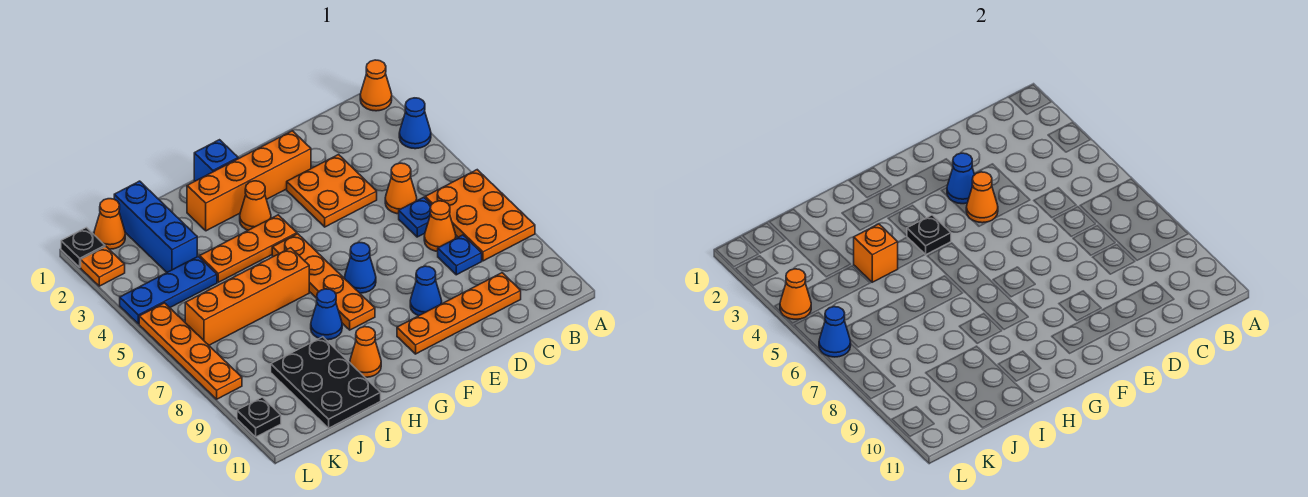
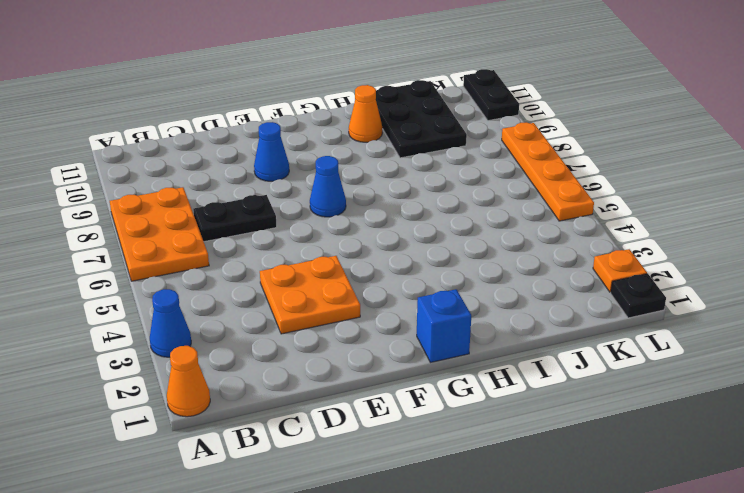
black plate C7:D7 level 1 -> orange cone C7 level 1
black plate L10:L11 level 1 -> black plate L10 level 1
none -> orange cone C5 level 1
none -> blue plate C6 level 1
none -> blue plate C8 level 1
none -> orange plate C10:F10 level 1

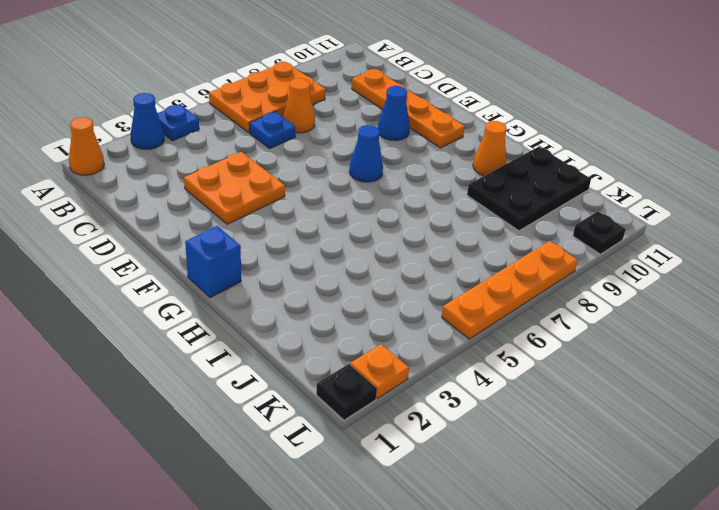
blue plate A4 level 1 -> blue plate C8 level 1
none -> orange cone C5 level 1
none -> orange brick E2:H2 level 1
none -> orange cone G3 level 1
none -> orange plate G4:I4 level 1

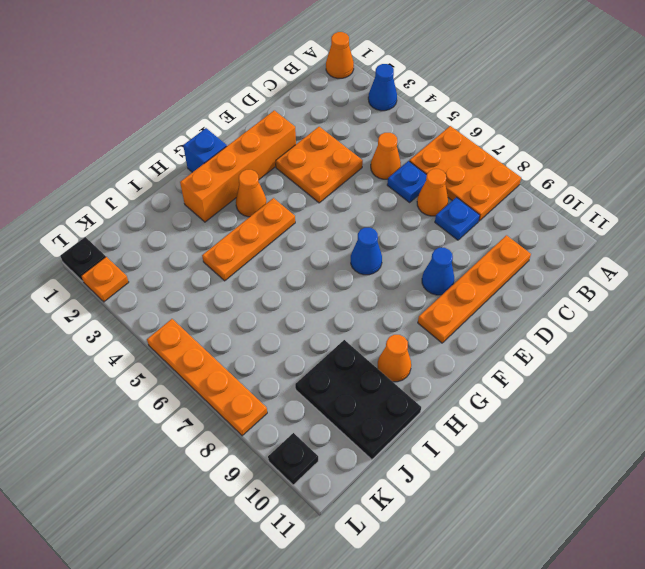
none -> orange plate G5:G8 level 1
none -> orange brick H6:K6 level 1
none -> blue cone H8 level 1
none -> blue brick J1:J3 level 1

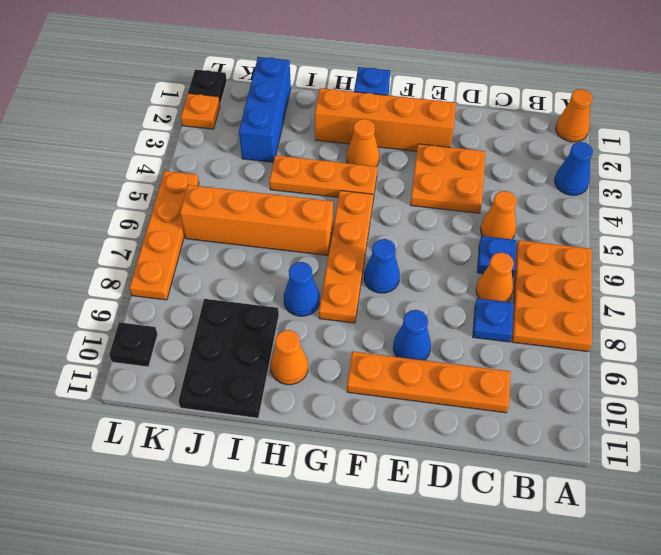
none -> blue plate J4:L4 level 1
none -> orange cone K1 level 1
none -> blue cone E3 level 2
none -> orange cone E4 level 2

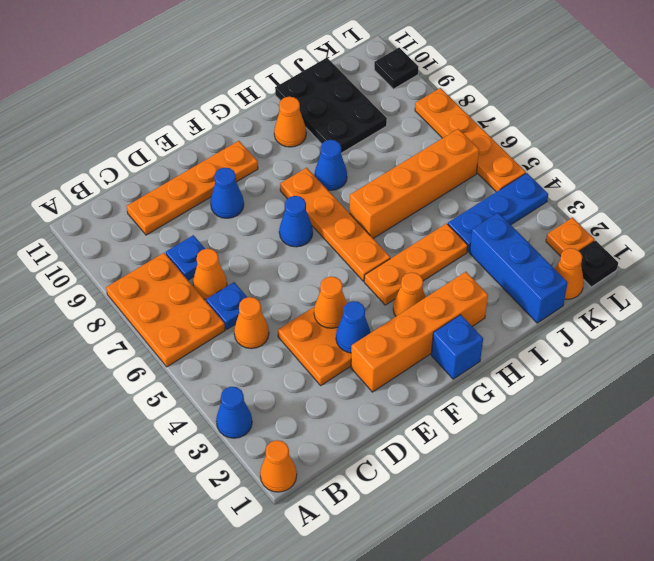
none -> black plate G4 level 2
none -> orange brick I4 level 2
none -> orange cone L4 level 2
none -> blue cone L6 level 2

